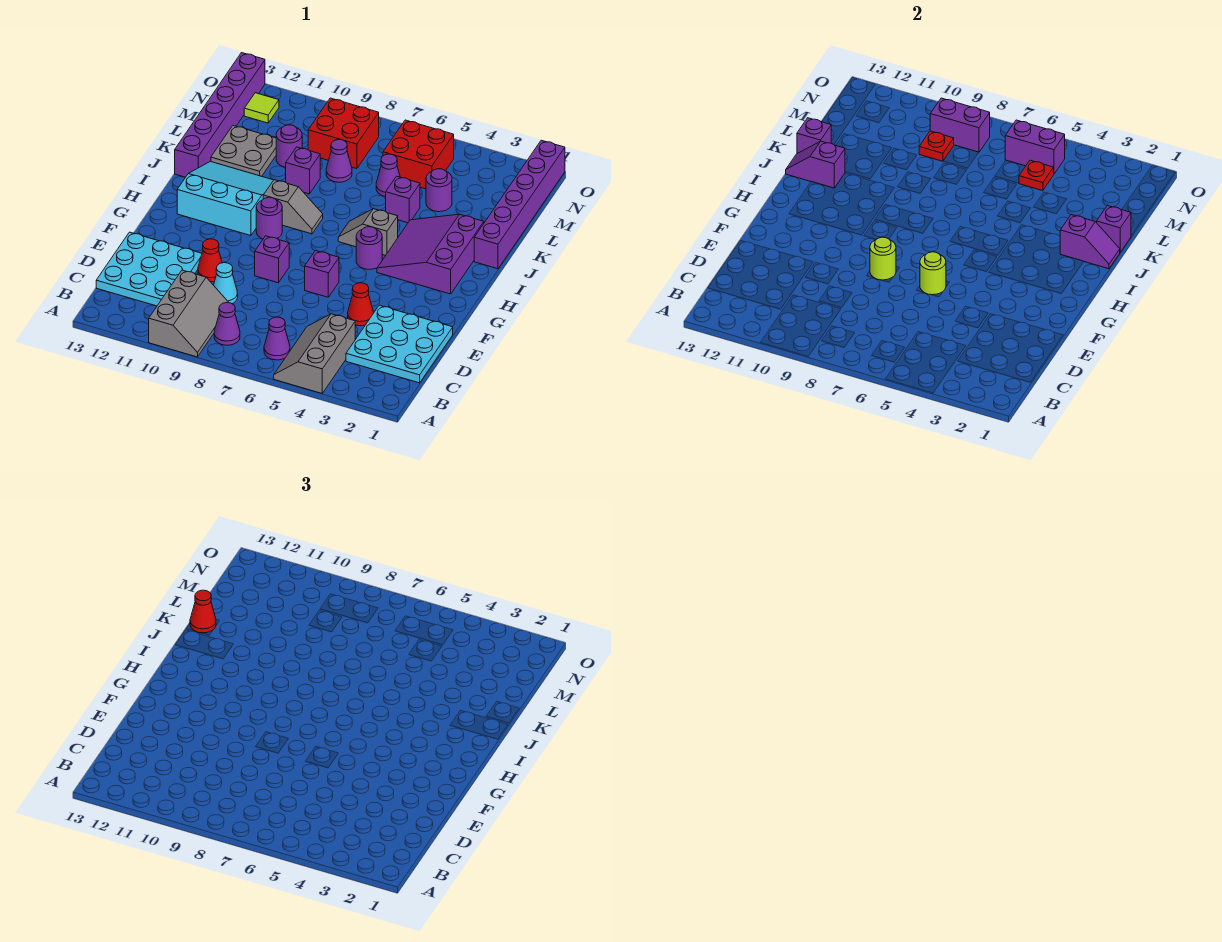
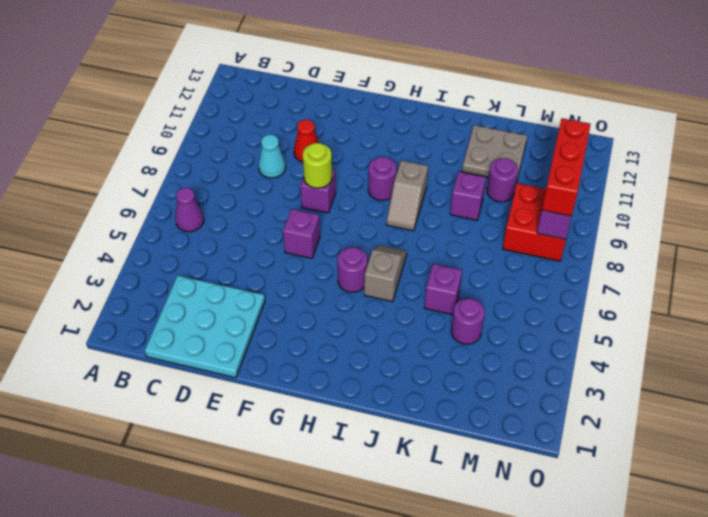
red brick N8:N10 level 3 -> none
none -> grey slope A4:C5 level 1 top 4
none -> grey slope A9:C10 level 1 top 10
none -> purple cone B8 level 1
none -> cyan plate C11:E13 level 1

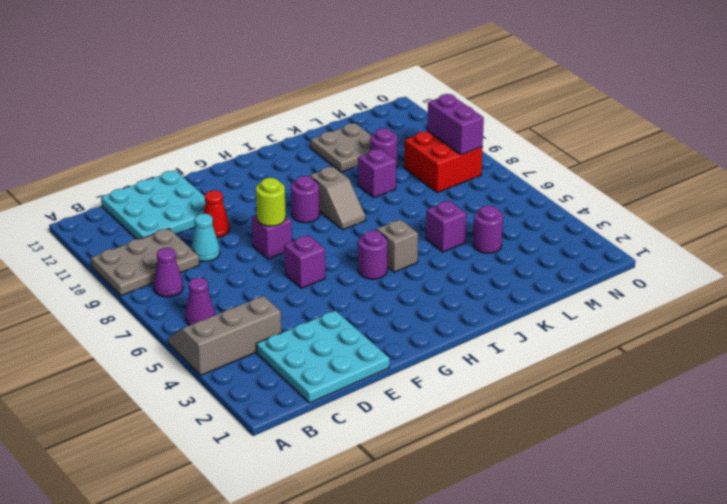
grey plate A9:C10 level 1 -> grey slope A9:C10 level 1 top 10
none -> red cone E4 level 1
none -> purple slope H2:J4 level 1 top 2
none -> cyan slope H10:J12 level 1 top H
none -> purple brick J1:O1 level 1

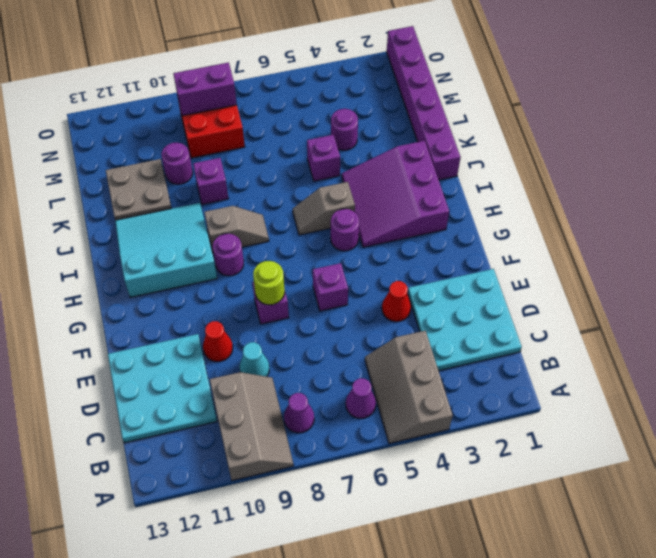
none -> purple brick J13:O13 level 1
none -> purple cone L6 level 1
none -> purple cone L8 level 1
none -> red brick M5:N6 level 1

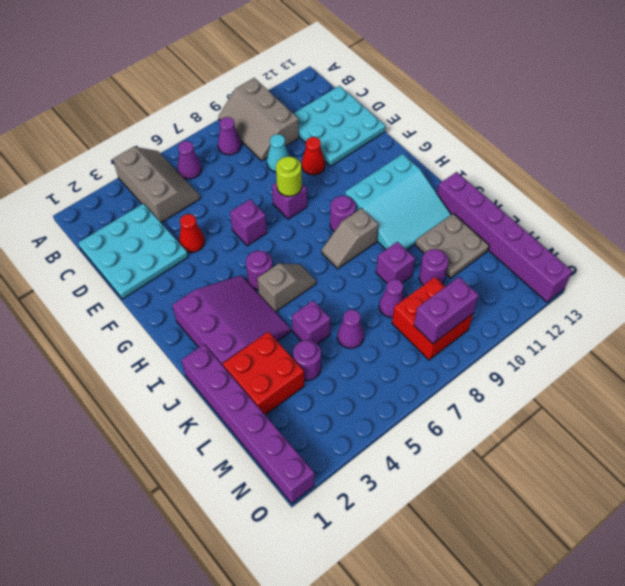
red brick K2:L3 level 1 -> red brick M5:N6 level 1
none -> lime tile N12 level 1
none -> lime round brick F6 level 2
none -> purple slope J1:J2 level 2 top 2
none -> purple slope J12:J13 level 2 top 12

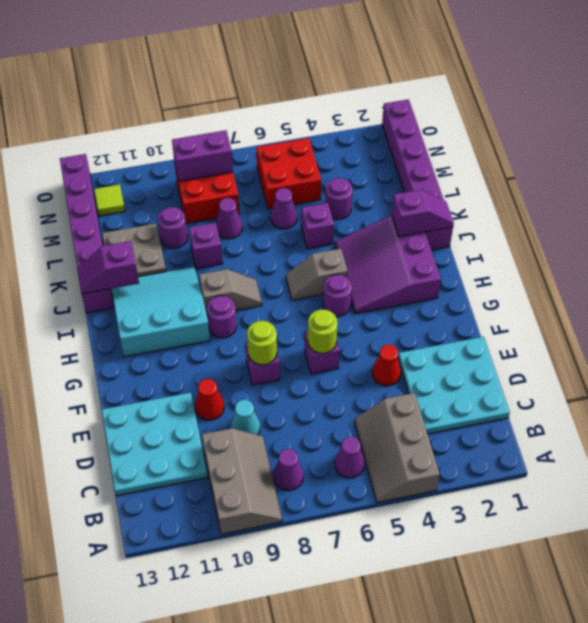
none -> purple brick K1 level 2
none -> purple brick K13 level 2
none -> red plate M5 level 2
none -> red plate M9 level 2

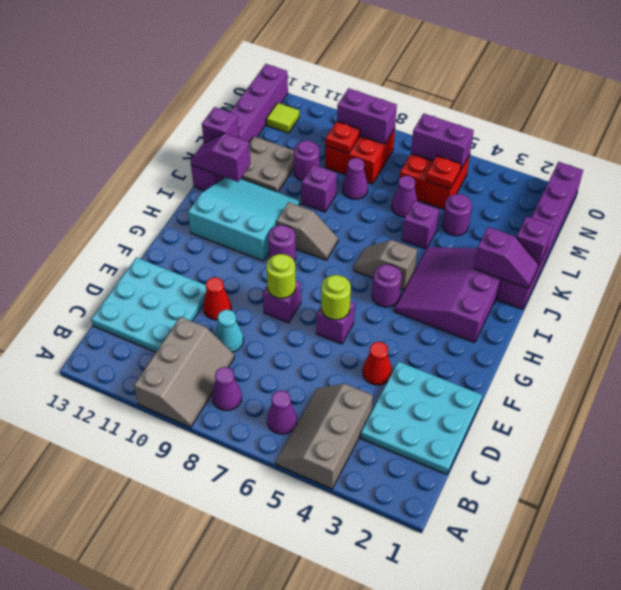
none -> red cone K13 level 3

